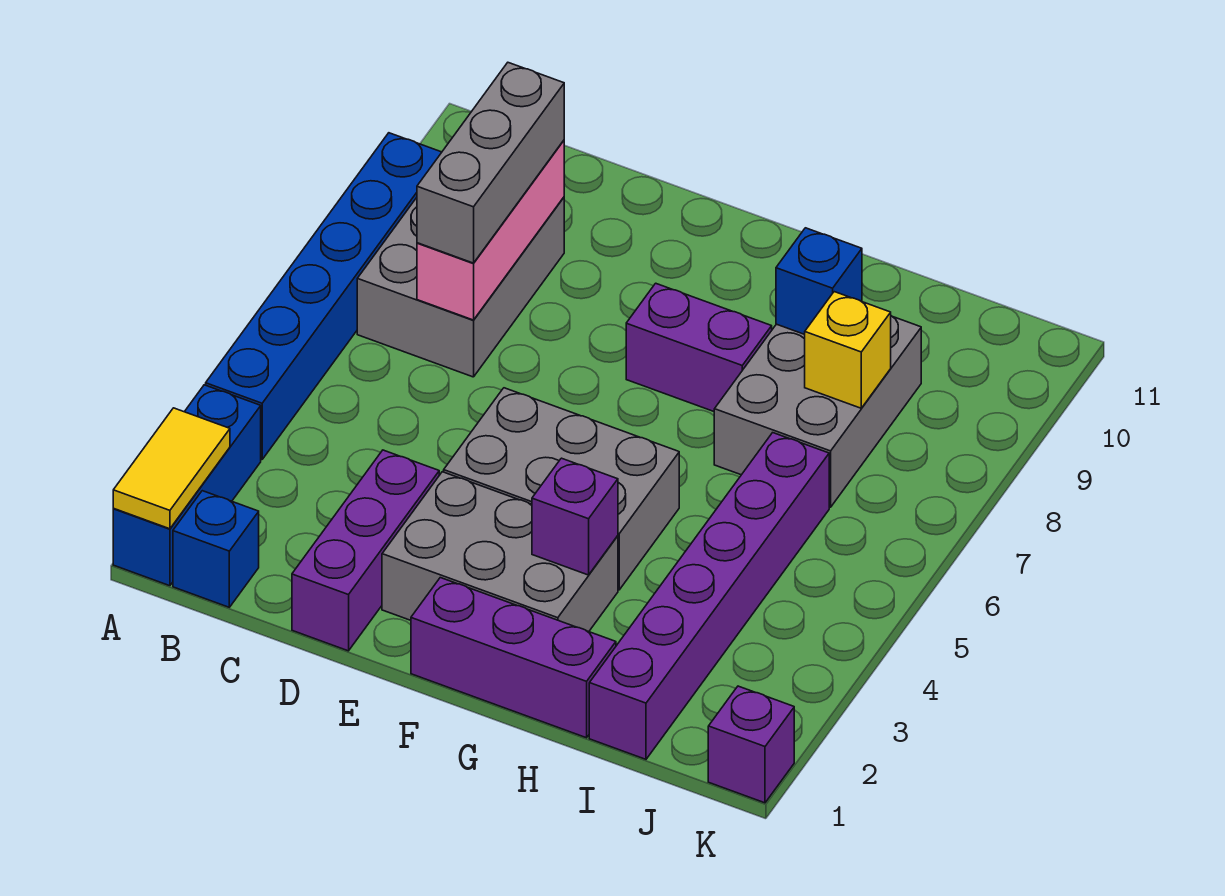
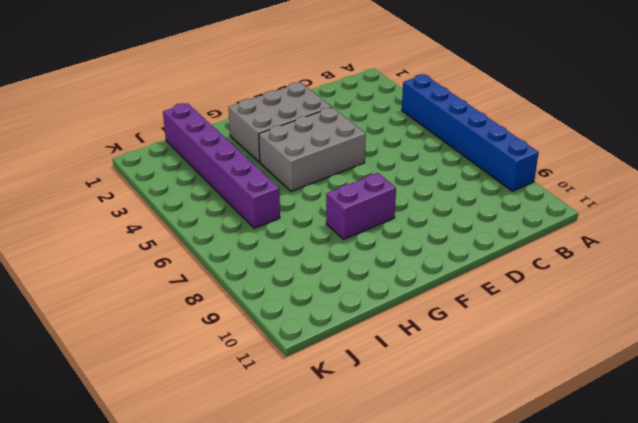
none -> blue brick A1:A3 level 1
none -> blue brick B1 level 1
none -> grey brick B7:C9 level 1

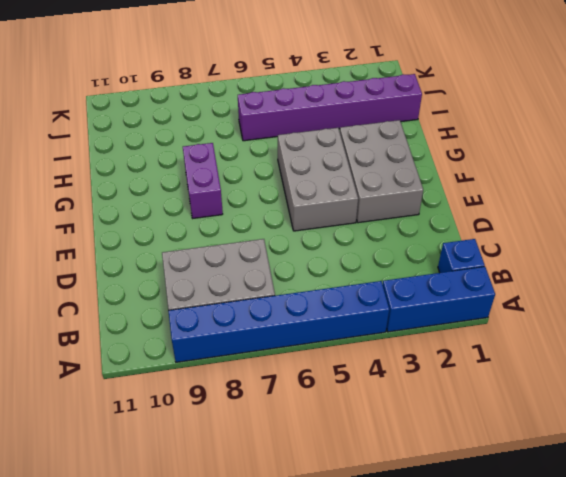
none -> purple brick D1:D3 level 1
none -> purple brick F1:H1 level 1
none -> grey brick H7:I9 level 1

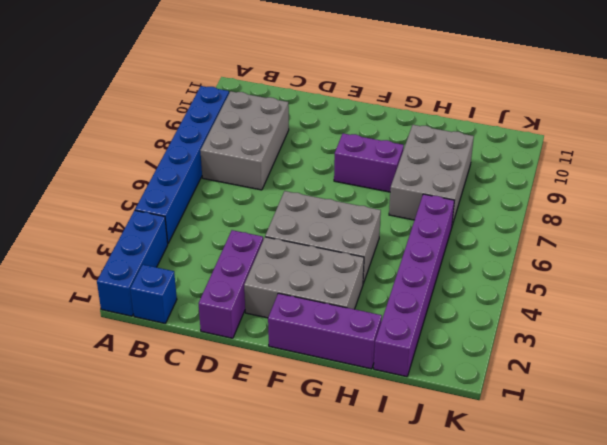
none -> purple brick K1 level 1
none -> yellow tile A1:A2 level 2
none -> pink brick C7:C9 level 2

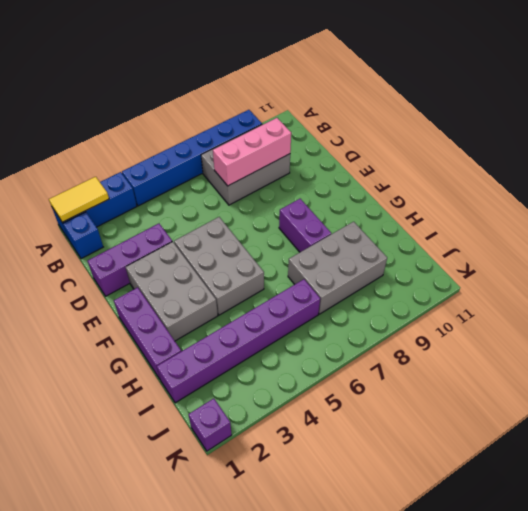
none -> purple brick G3 level 2
none -> blue brick H9 level 2
none -> yellow brick I8 level 2

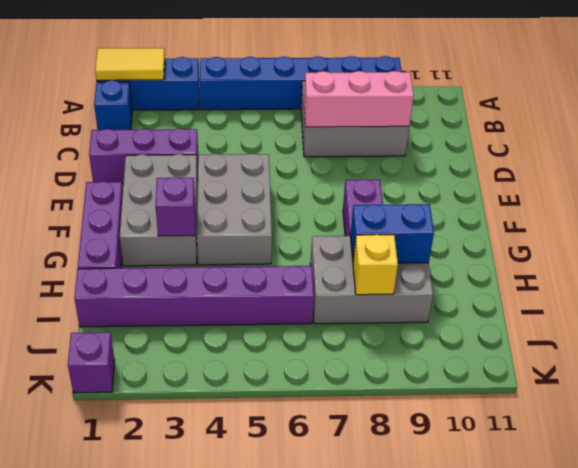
blue brick H8:H9 level 2 -> blue brick H9 level 2
none -> grey brick C7:C9 level 3

